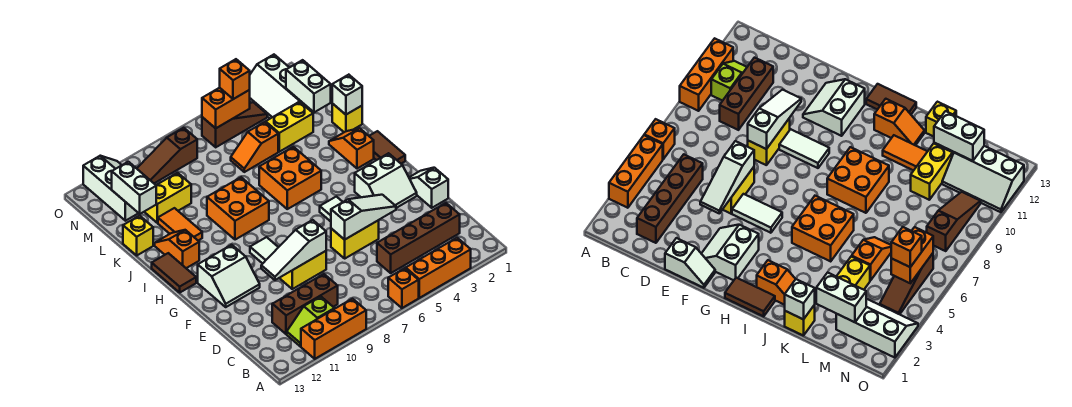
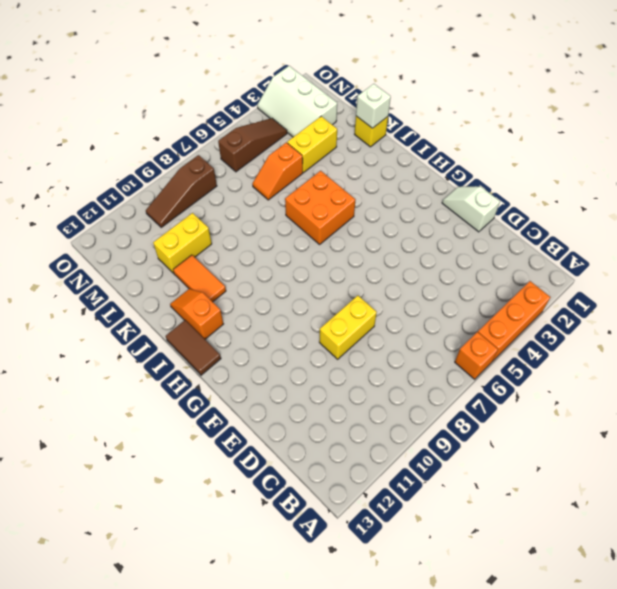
none -> orange brick A9:A11 level 1
none -> lime slope B10:B11 level 1 top 10
none -> brown brick C2:C5 level 1
none -> brown brick C9:C11 level 1

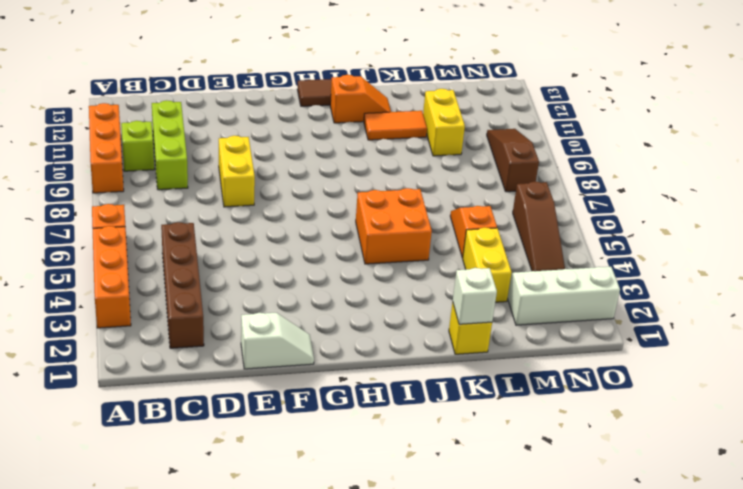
lime brick C9:C11 level 1 -> brown brick C9:C11 level 1
none -> yellow brick E5:E6 level 1
none -> white slope F2:G3 level 1 top G
none -> white tile F5:G5 level 1
none -> white tile F9:G9 level 1

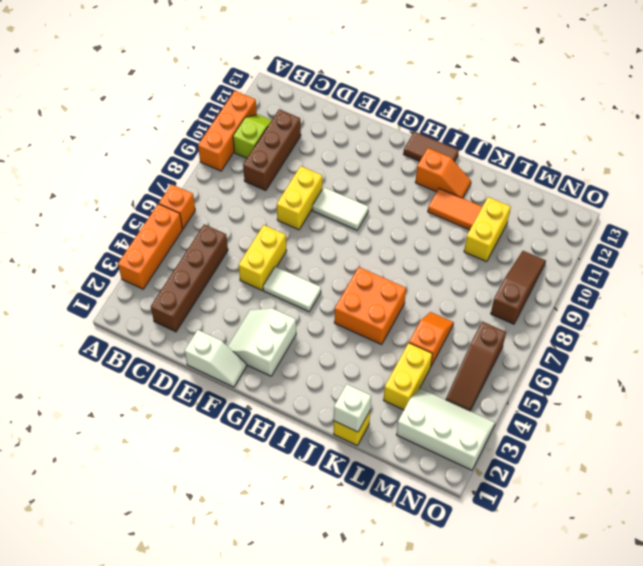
none -> white slope F11:G12 level 1 top G
none -> brown tile H1:I1 level 1
none -> orange slope I2:J2 level 1 top I
none -> orange brick I8:J9 level 1

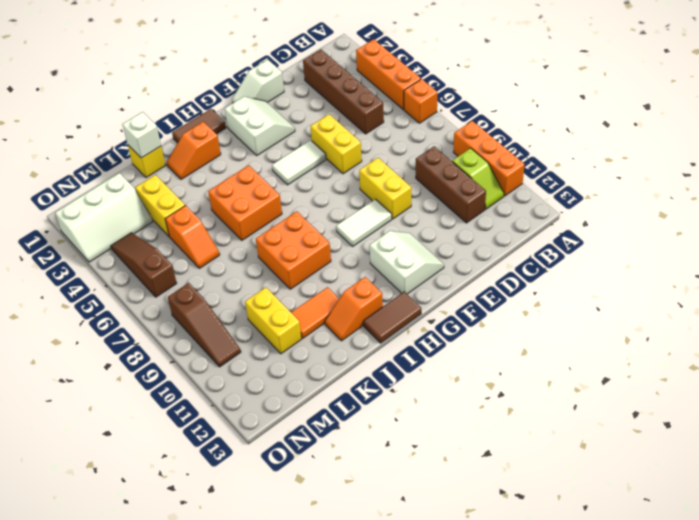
none -> yellow brick K13 level 1
none -> white slope M11:O12 level 1 top 12
none -> white slope E4:E6 level 2 top 6
none -> white slope E8:E10 level 2 top 8

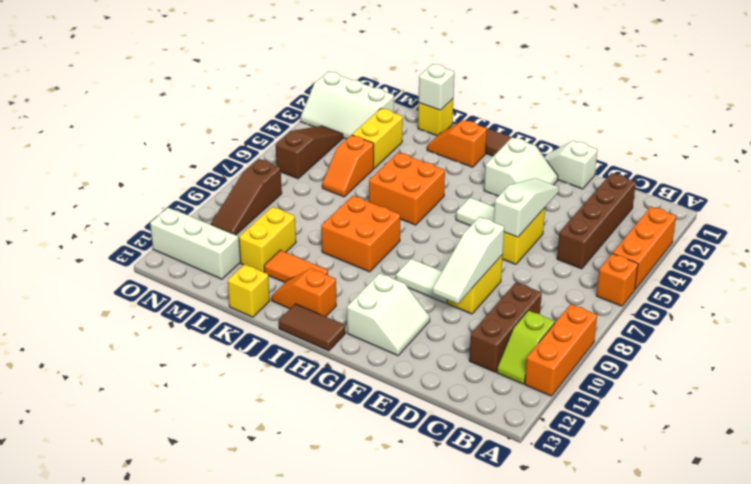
none -> white brick L2:M2 level 2
none -> white brick L12:M12 level 2
none -> orange brick N5:N6 level 2
none -> orange brick N5 level 3

